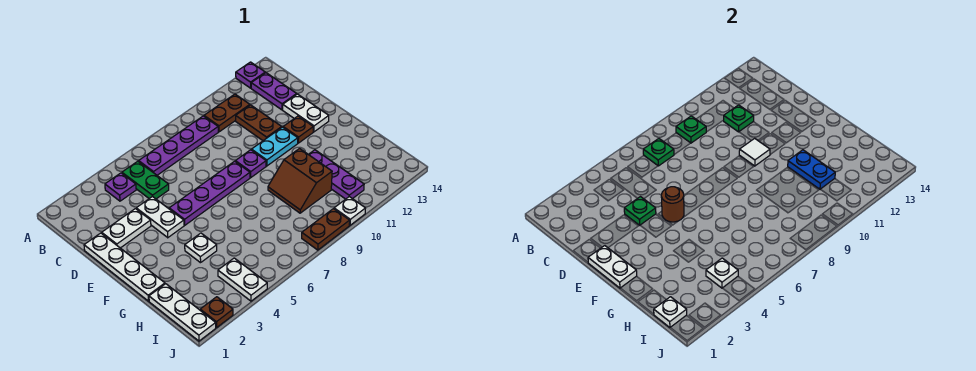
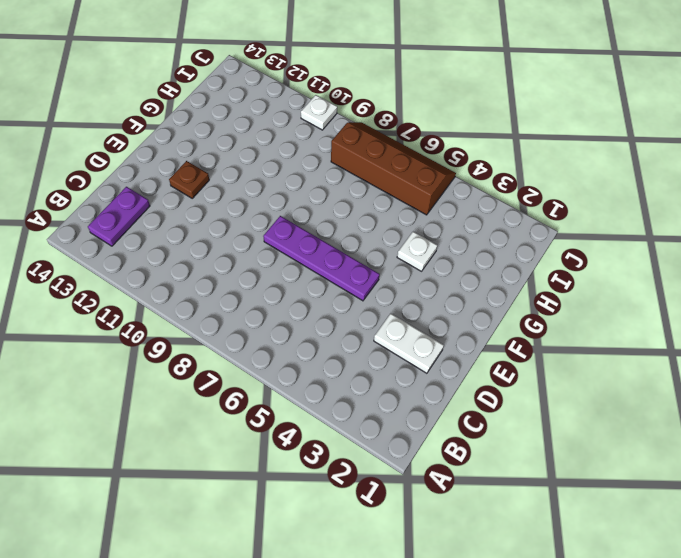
brown slope I5:J8 level 1 top I -> brown plate J8:J9 level 1
none -> purple plate A13 level 1
none -> purple plate B4 level 1
none -> green plate B5:C5 level 1
none -> purple plate B6:B9 level 1

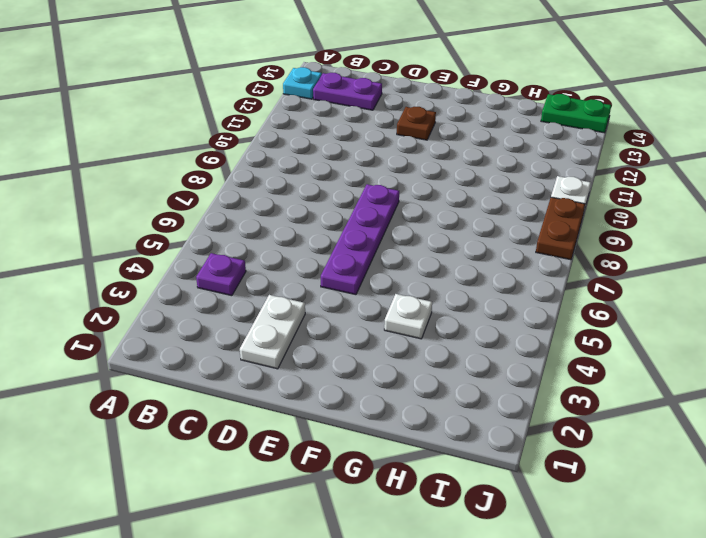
cyan plate A13 level 1 -> purple plate A13 level 1
green plate I14:J14 level 1 -> green plate B5:C5 level 1
none -> purple plate B6:B9 level 1
none -> brown plate B10:B11 level 1
none -> brown plate C11:D11 level 1
none -> white plate D1:G1 level 1

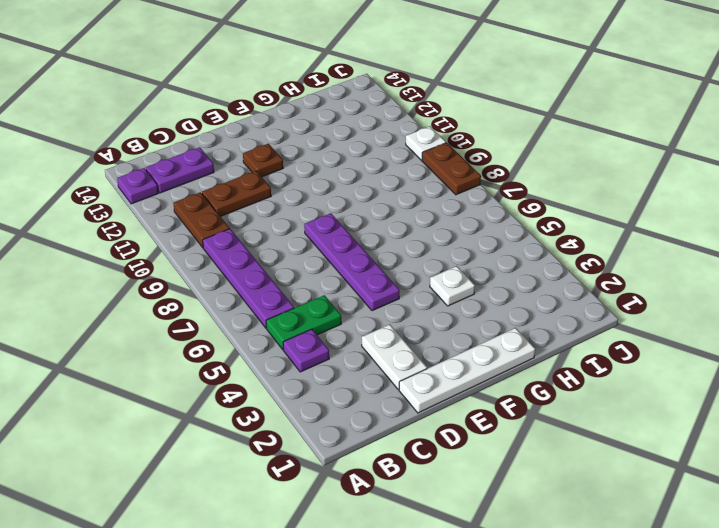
none -> white plate D4:E4 level 1
none -> white plate D13:E13 level 1
none -> purple plate E9 level 1
none -> cyan plate E10:E11 level 1

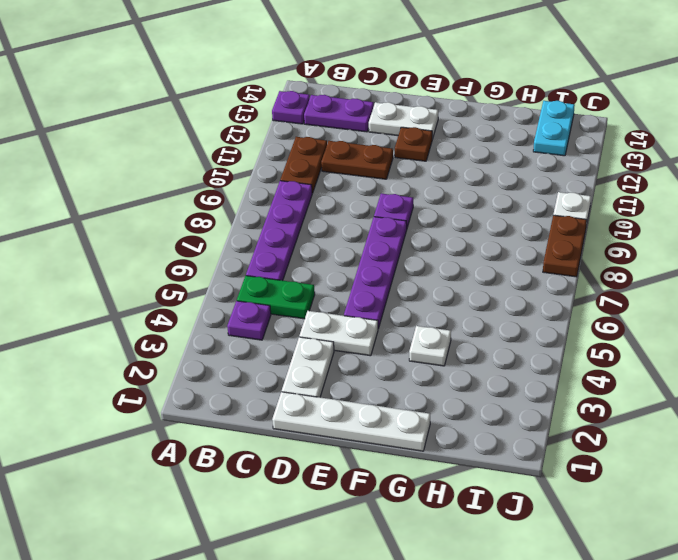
cyan plate I13:I14 level 1 -> cyan plate E10:E11 level 1
none -> brown slope G9:H10 level 1 top 10
none -> purple plate G11:I11 level 1
none -> white plate H1:J1 level 1
none -> white plate I4:J4 level 1

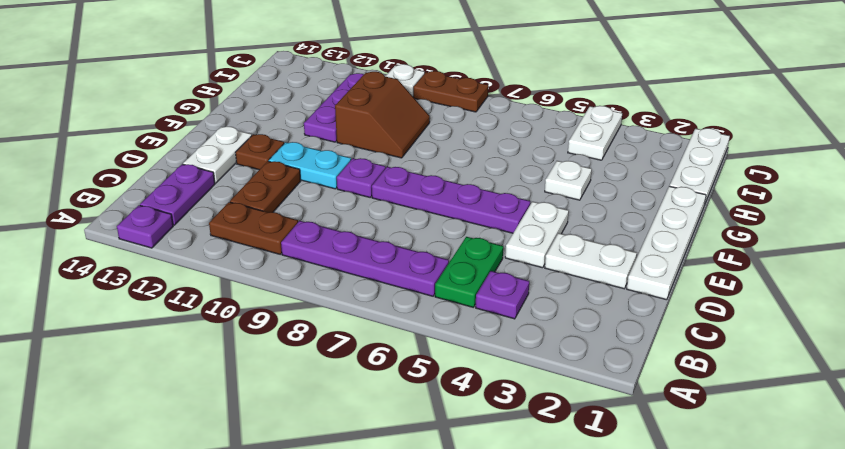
none -> brown plate J2 level 1
none -> green plate B7 level 2
none -> green plate B9 level 2
none -> green plate C11 level 2

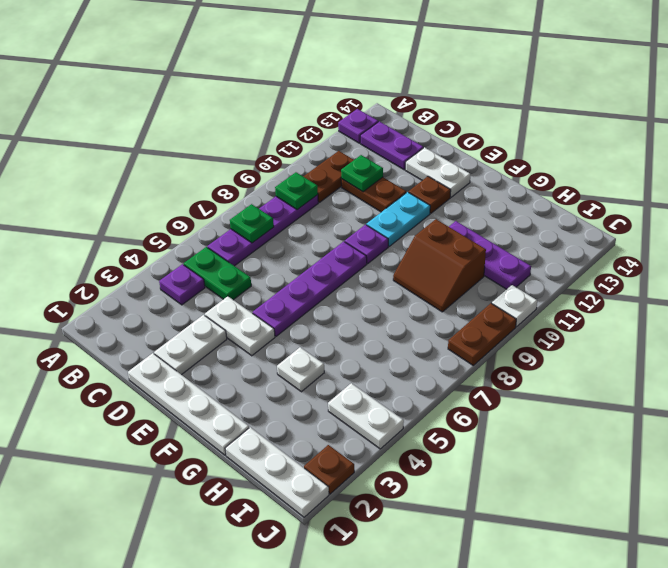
none -> green plate D4 level 2
none -> white plate E1:F1 level 2
none -> brown round brick E5 level 2
none -> white tile E10 level 2

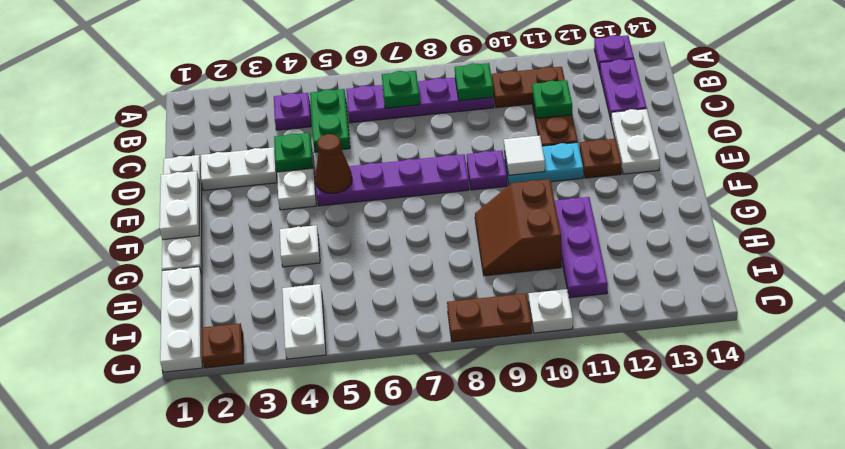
brown cone E5 level 2 -> brown round brick E5 level 2
none -> blue plate G11:H11 level 2
none -> white plate I1 level 2
none -> white plate I4 level 2

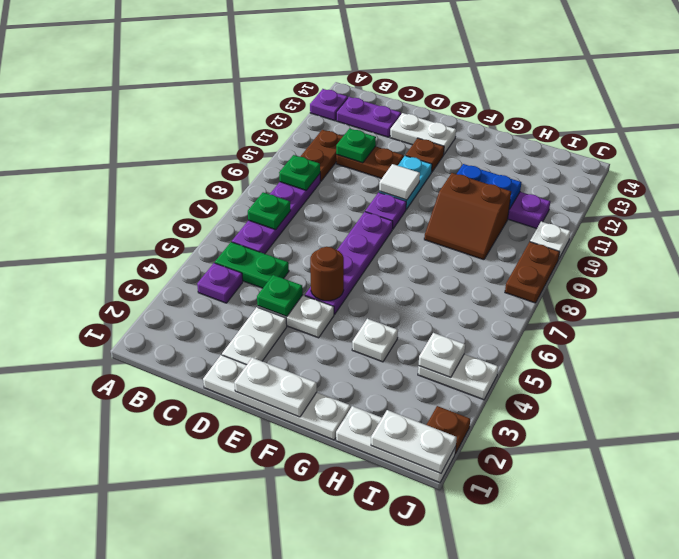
white plate I1:J1 level 2 -> white plate I1 level 2

